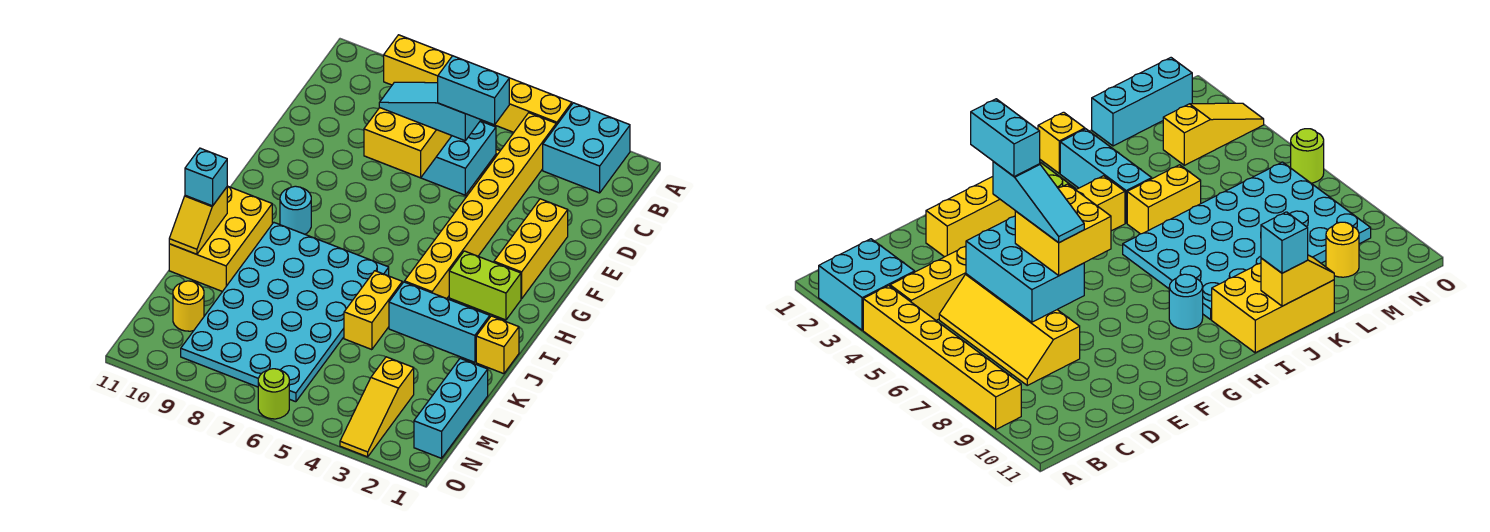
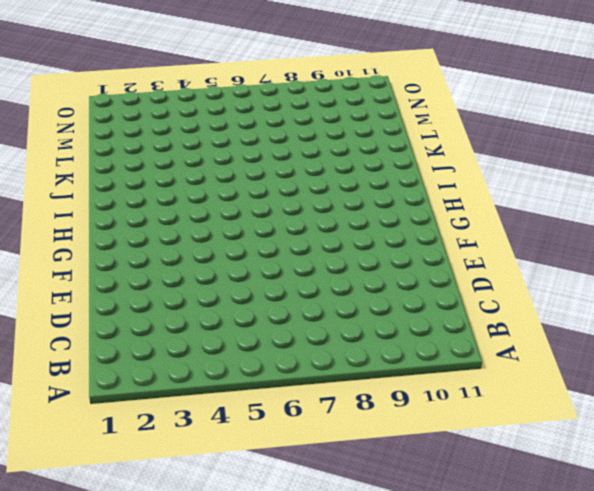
none -> cyan brick A2:B3 level 1
none -> yellow brick A4:A9 level 1
none -> yellow brick B4:I4 level 1

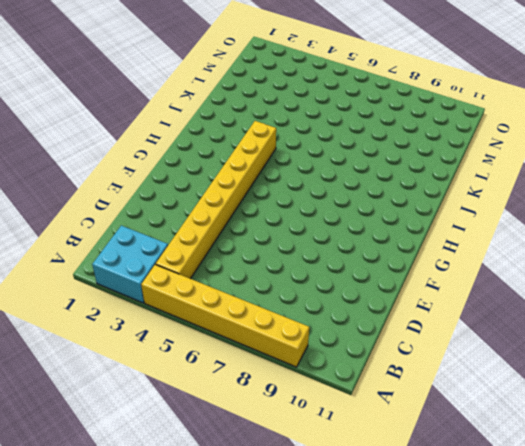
none -> yellow slope C5:D8 level 1 top D
none -> yellow brick E2:G2 level 1
none -> lime brick H2:H3 level 1

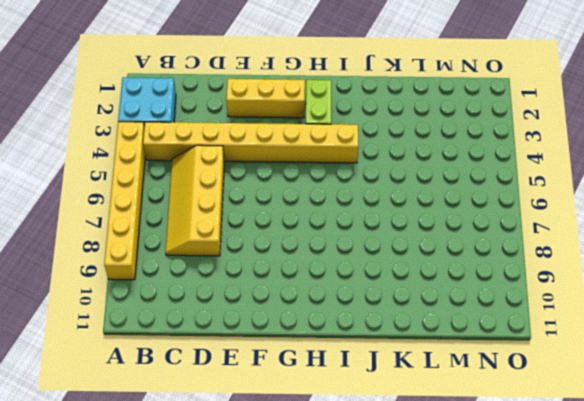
none -> cyan round brick H9 level 1
none -> cyan plate I6:N9 level 1
none -> yellow brick I10:K11 level 1

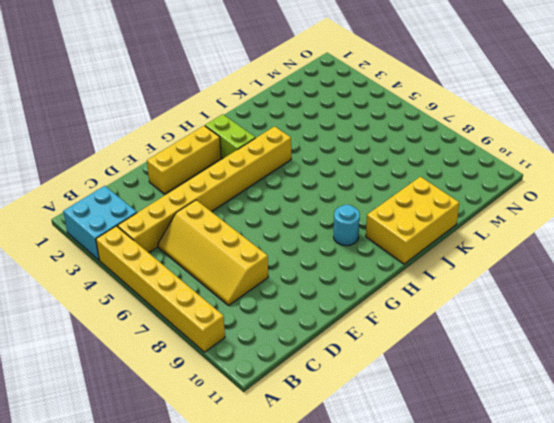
none -> cyan plate I6:N9 level 1
none -> yellow brick J1 level 1
none -> cyan brick J2:J4 level 1

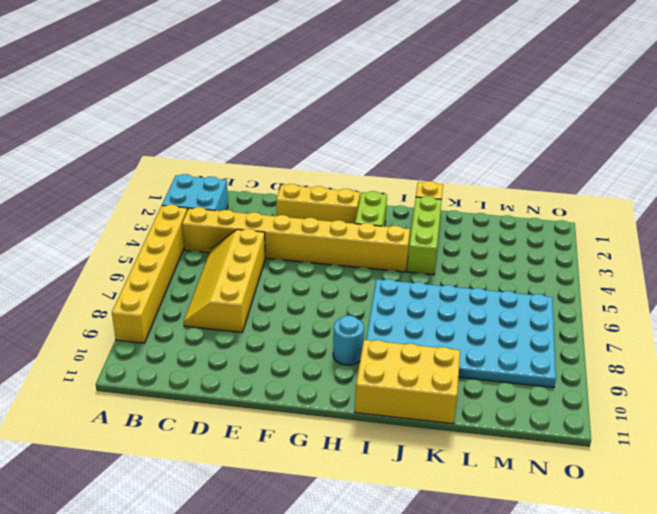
lime brick J2:J4 level 1 -> cyan brick J2:J4 level 1
none -> yellow brick J5:K5 level 1
none -> cyan brick L1:N1 level 1
none -> yellow slope M3:O3 level 1 top M

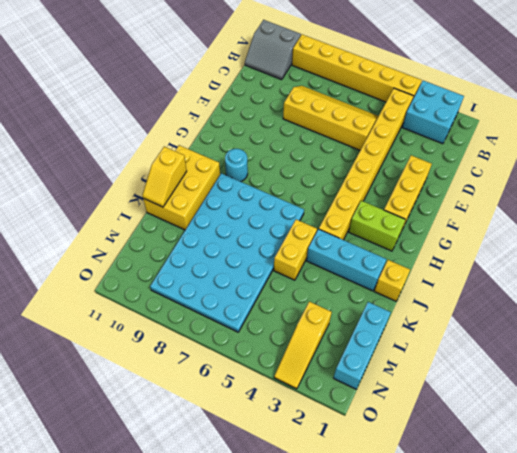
grey slope A10:B11 level 1 top A -> none
none -> yellow round brick M10 level 1
none -> lime round brick O6 level 1
none -> cyan brick D5:E7 level 2

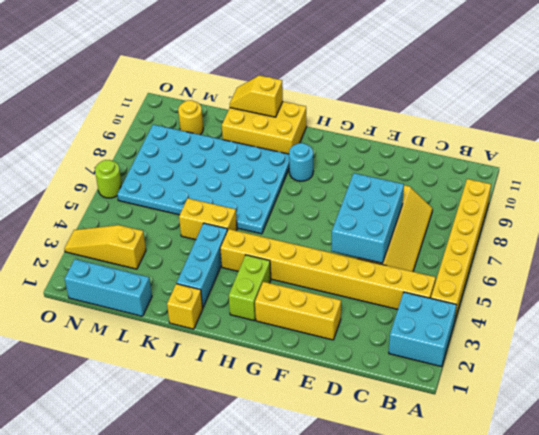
none -> yellow brick E6:F7 level 3
none -> cyan brick J11 level 3
none -> cyan slope E5:E7 level 4 top 5

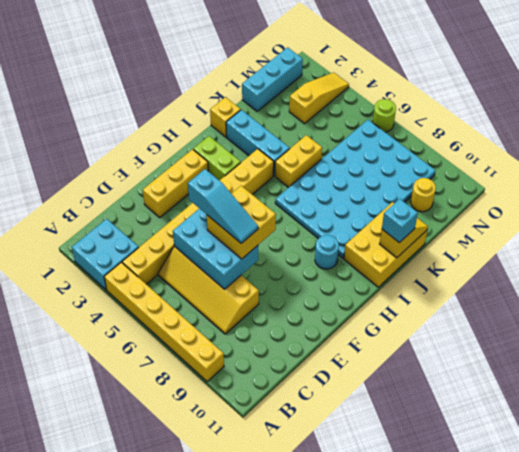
none -> cyan brick E4:E5 level 5

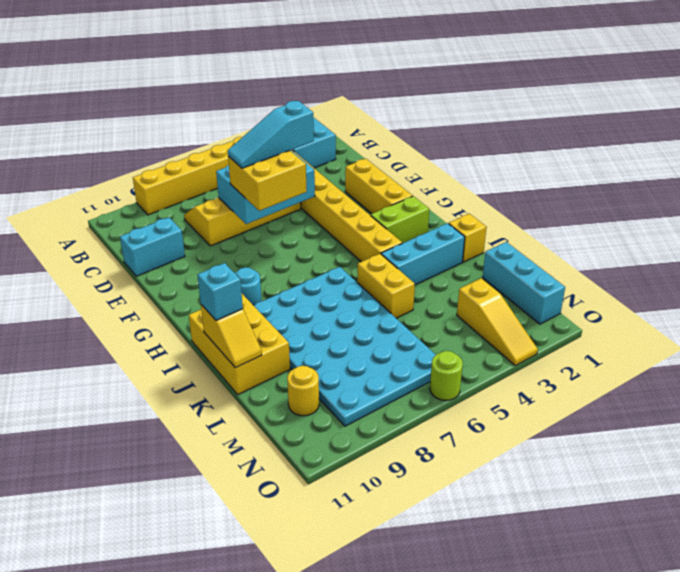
cyan brick D10:D11 level 1 -> cyan brick E4:E5 level 5

